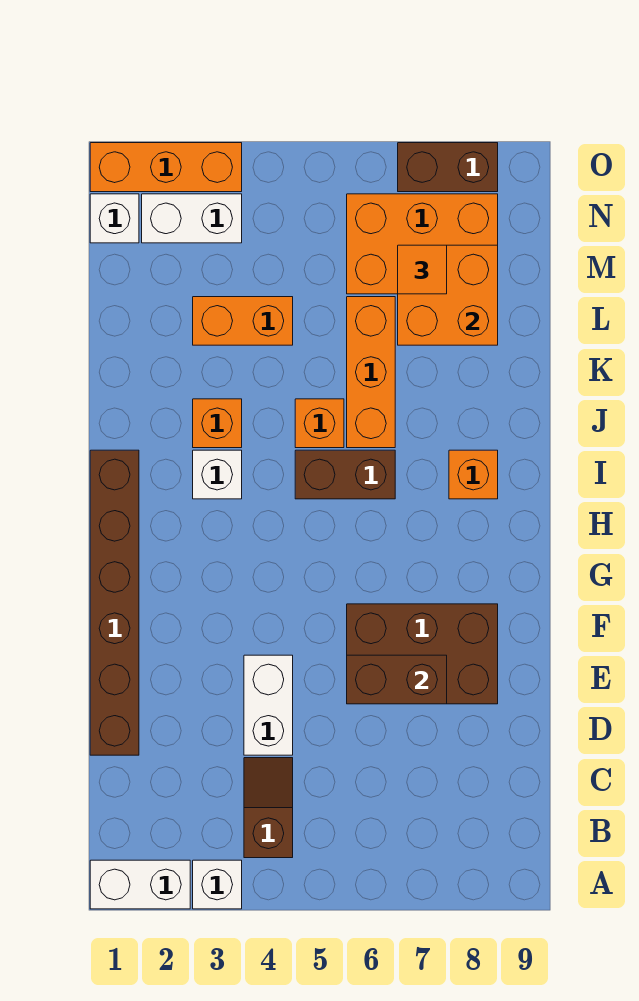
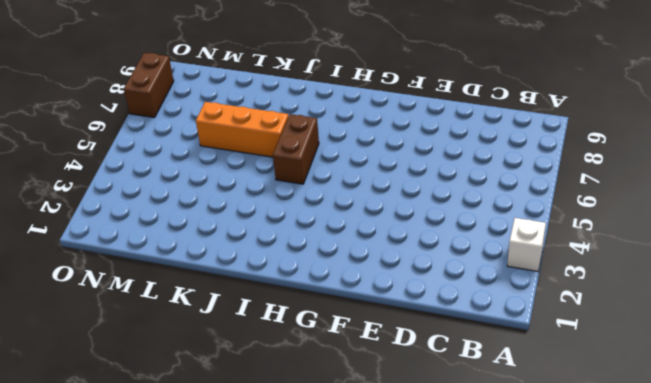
none -> white brick A1:A2 level 1
none -> brown slope B4:C4 level 1 top B
none -> brown brick D1:I1 level 1

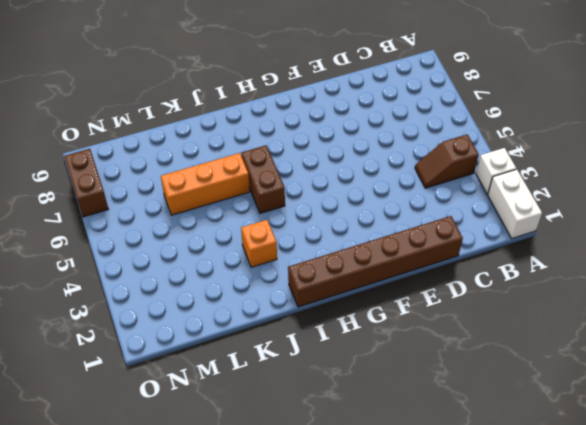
none -> white brick D4:E4 level 1
none -> brown brick E6:F8 level 1
none -> white brick I3 level 1

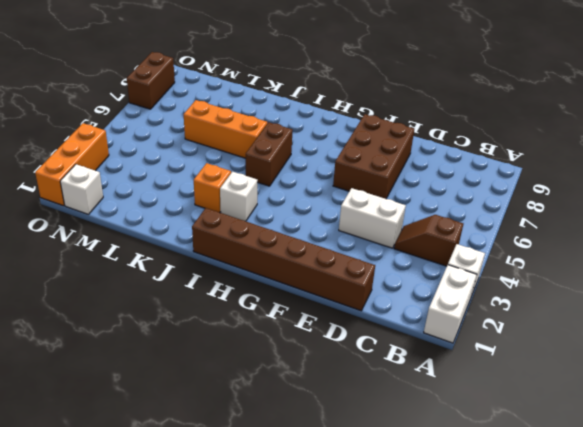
none -> orange brick I8 level 1
none -> orange brick J5 level 1
none -> orange brick L3:L4 level 1

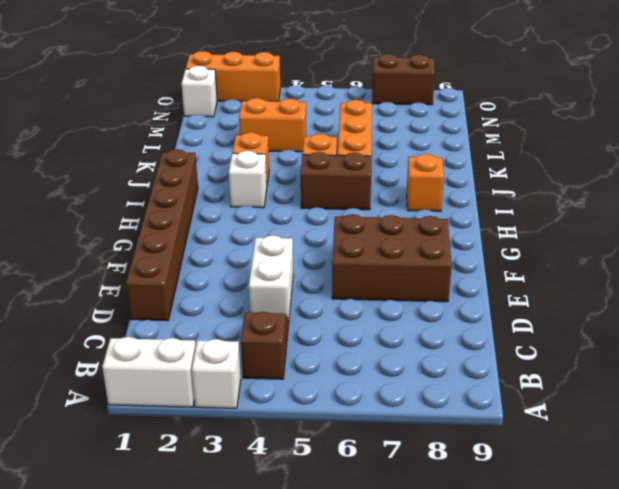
none -> orange brick M6:N8 level 1
none -> white brick N2:N3 level 1
none -> brown brick E6:E7 level 2

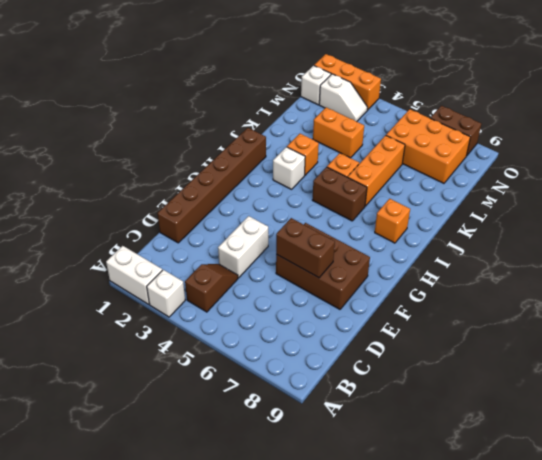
white slope N2:N3 level 1 top 2 -> white brick N2:N3 level 1
none -> orange brick L7:M8 level 2
none -> orange tile M7 level 3

